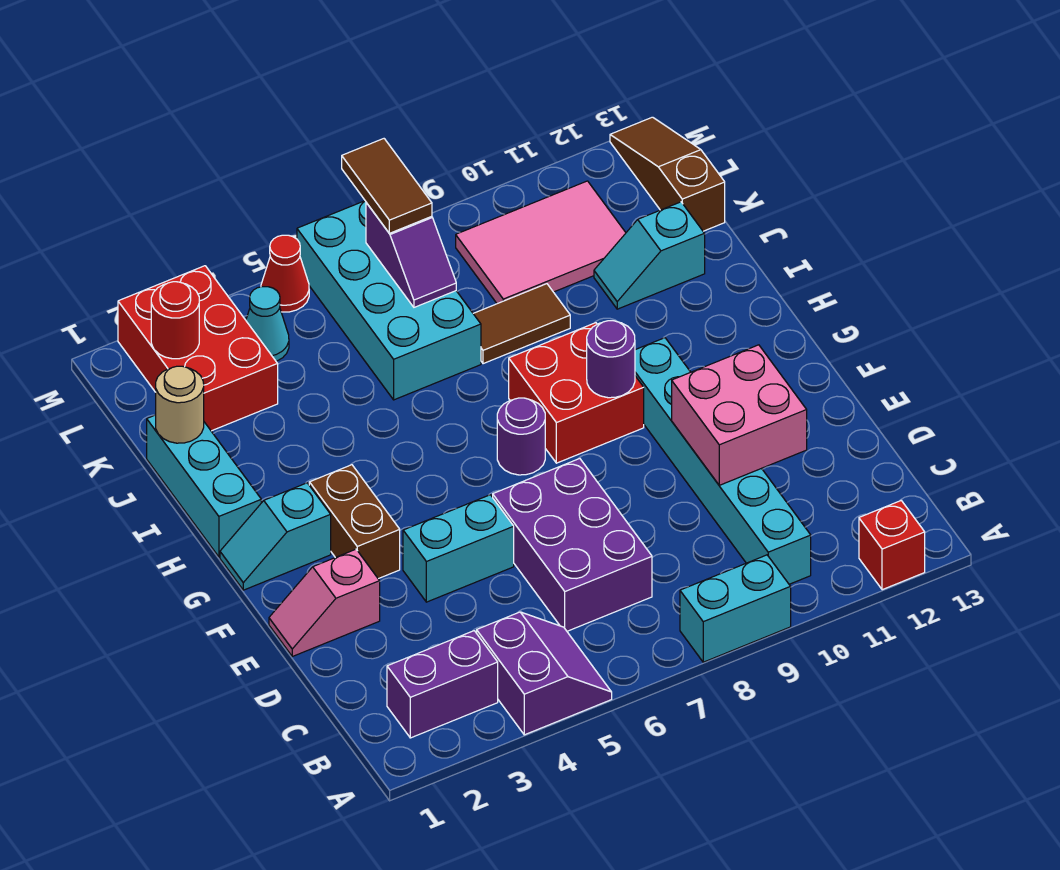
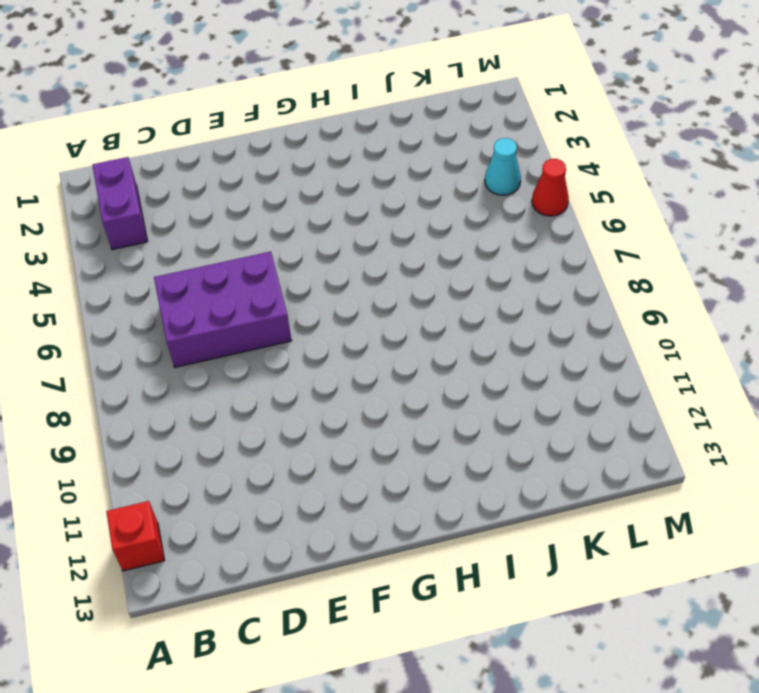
none -> purple slope A4:B5 level 1 top 4
none -> cyan brick A8:A9 level 1
none -> cyan brick B10:G10 level 1

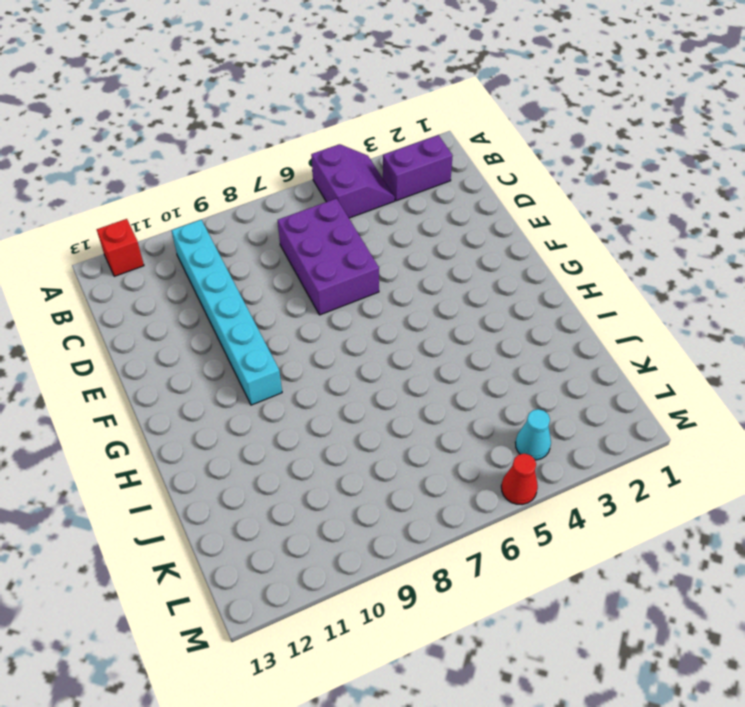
purple slope A4:B5 level 1 top 5 -> purple slope A4:B5 level 1 top 4
none -> cyan brick A8:A9 level 1
none -> pink slope E1:E2 level 1 top 2
none -> cyan brick E4:E5 level 1

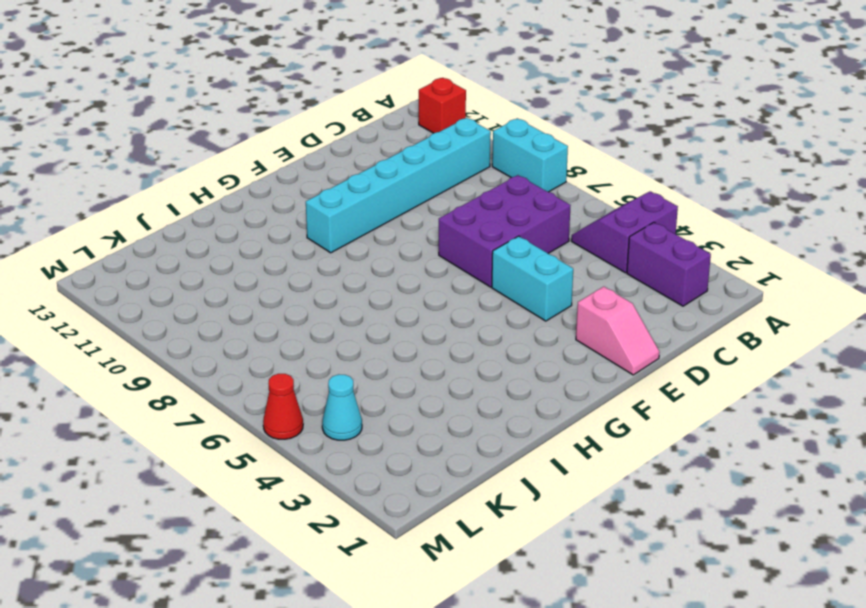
none -> brown brick F3:G3 level 1
none -> cyan slope G1:G2 level 1 top 2
none -> purple round brick G7 level 1

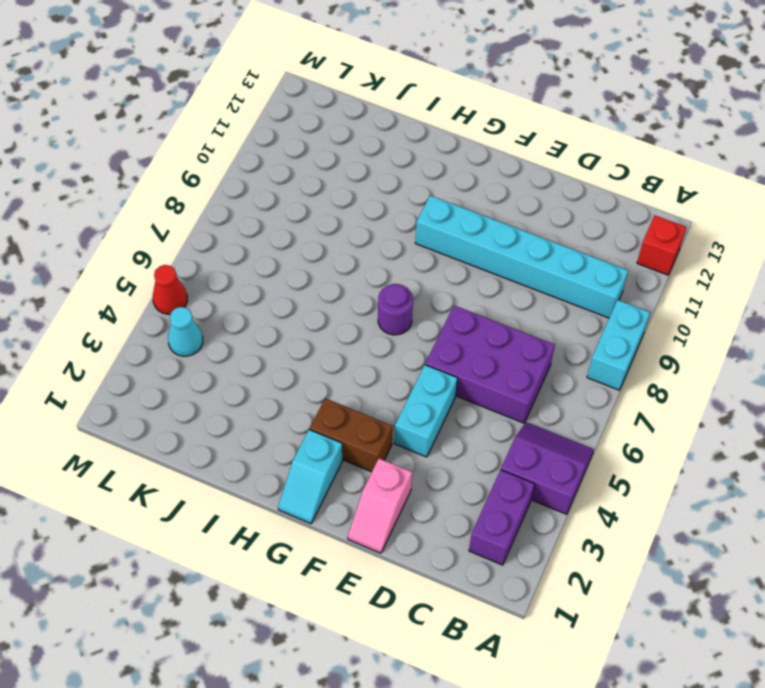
none -> red brick G8:H9 level 1
none -> cyan brick H1:J1 level 1
none -> cyan brick J6:M7 level 1

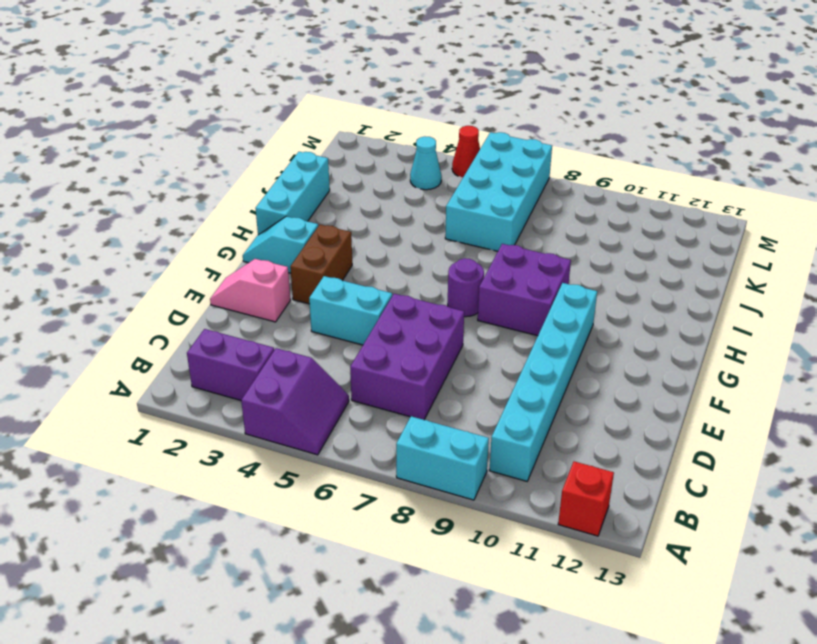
purple brick G8:H9 level 1 -> red brick G8:H9 level 1
none -> brown tile J8:J9 level 1
none -> cyan slope J11:J12 level 1 top 12
none -> red brick K2:M3 level 1

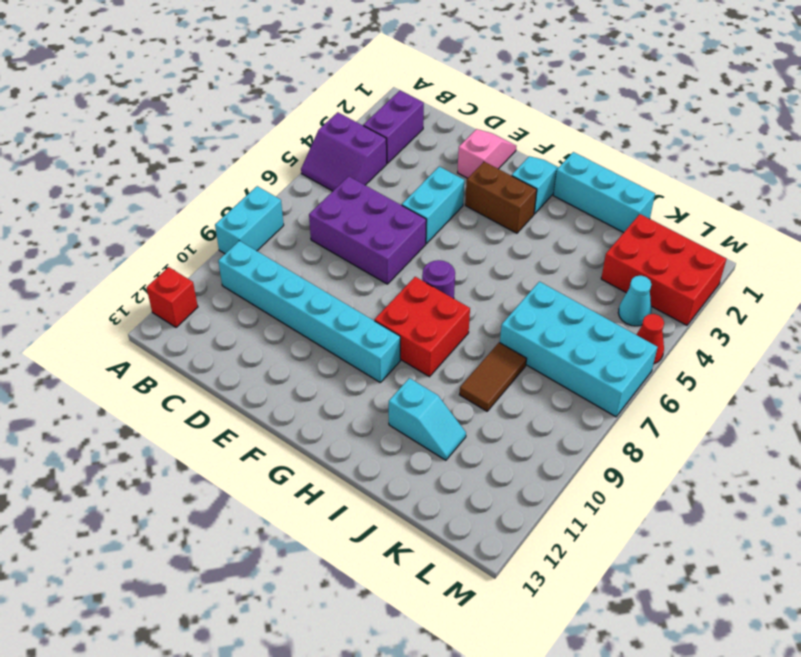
cyan slope I11:J11 level 1 top I -> cyan slope J11:J12 level 1 top 12
none -> pink tile K9:L11 level 1
none -> brown slope K13:M13 level 1 top K
none -> pink brick D10:E11 level 2

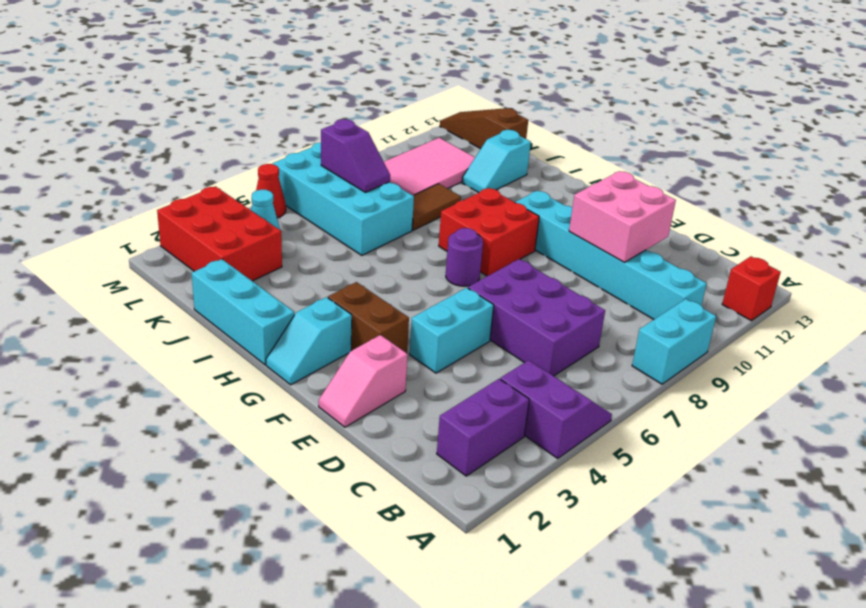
none -> purple round brick G9 level 2
none -> tan round brick J1 level 2
none -> red round brick L2 level 2

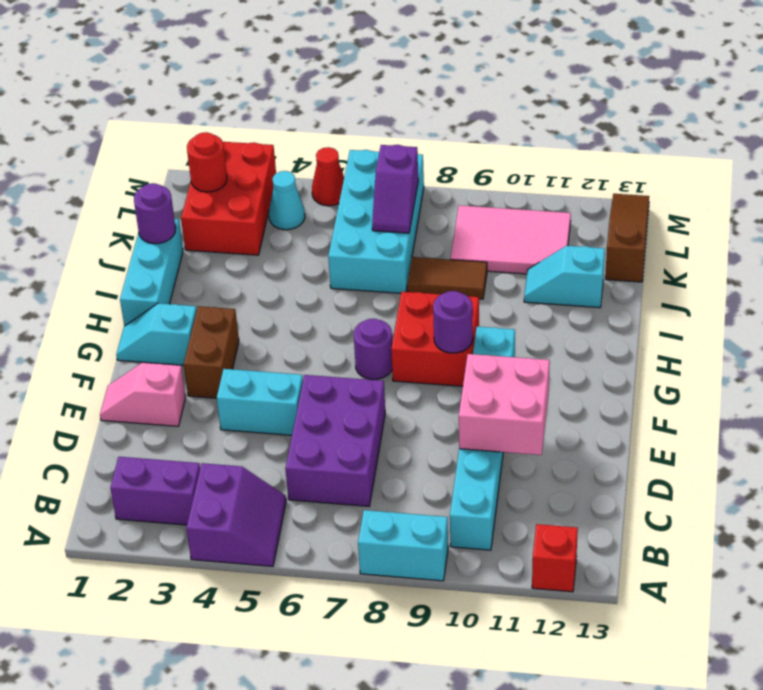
purple round brick J1 level 2 -> tan round brick J1 level 2
none -> brown tile L7:M7 level 3

